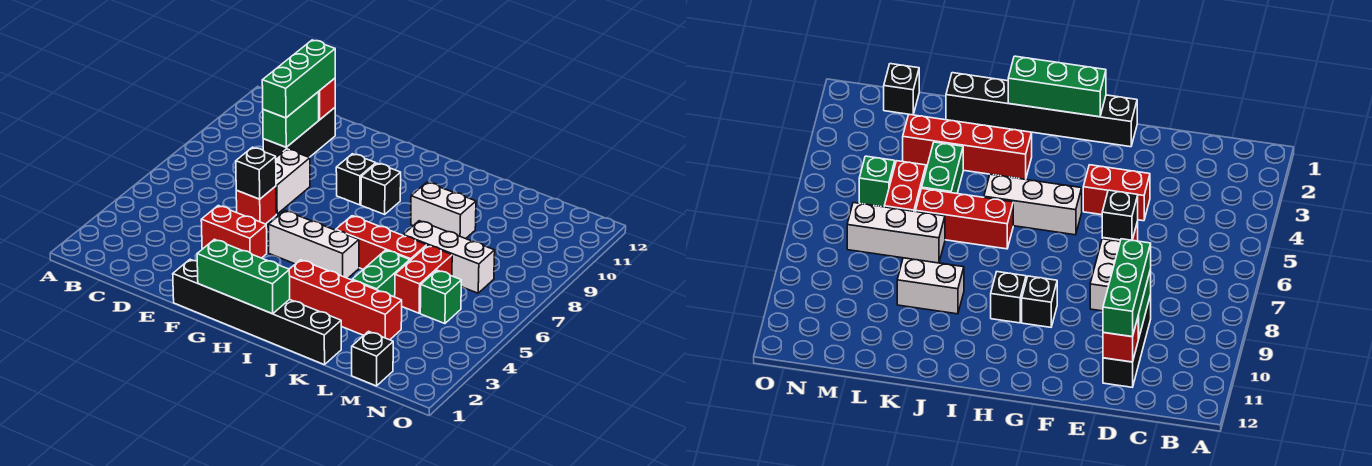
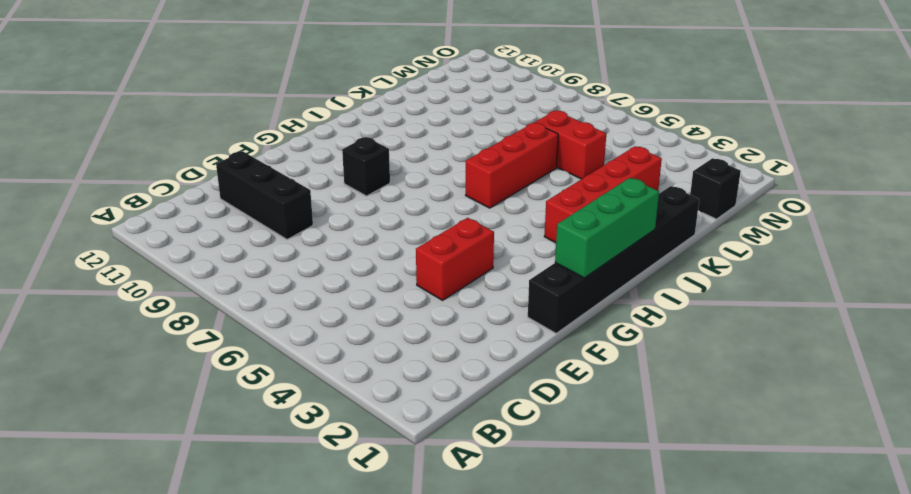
none -> red brick E6 level 1
none -> white brick E7:E8 level 1
none -> white brick G5:I5 level 1

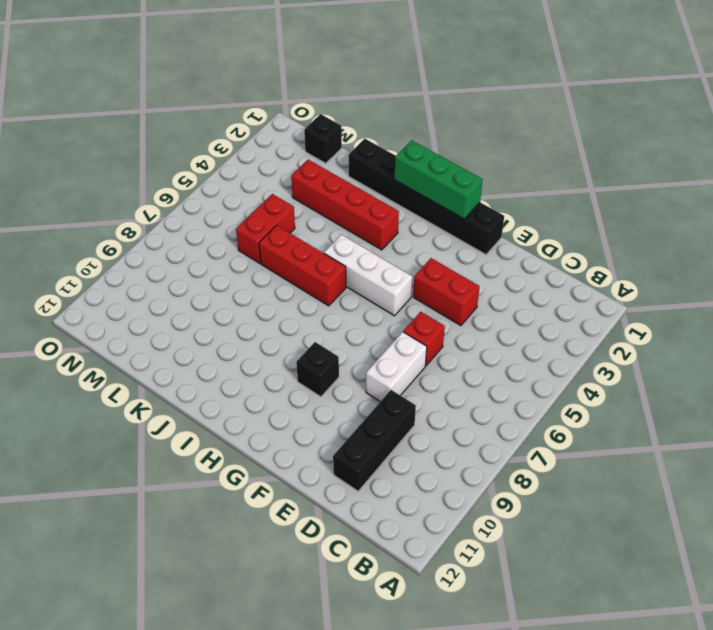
none -> black brick H9 level 1
none -> white brick J9:K9 level 1
none -> green brick K4:K5 level 1

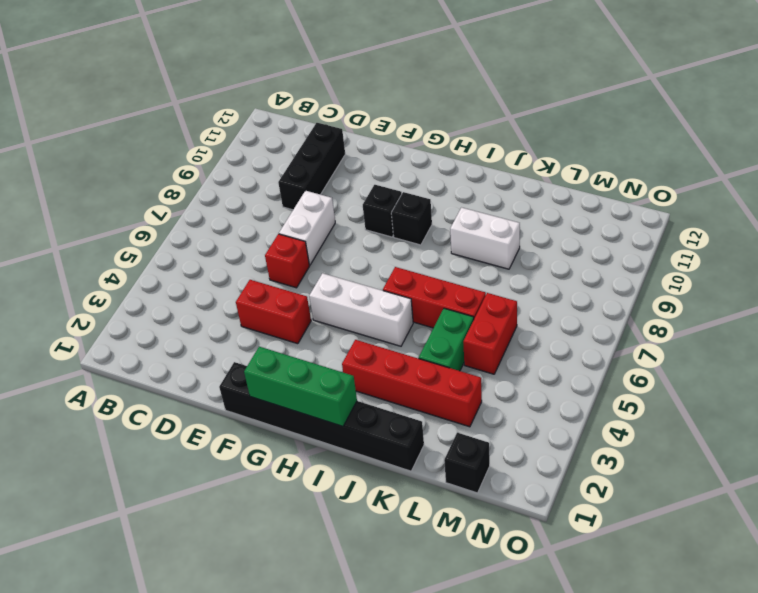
none -> white brick K7:M7 level 1
none -> green brick M5 level 1
none -> green brick D9:D10 level 2

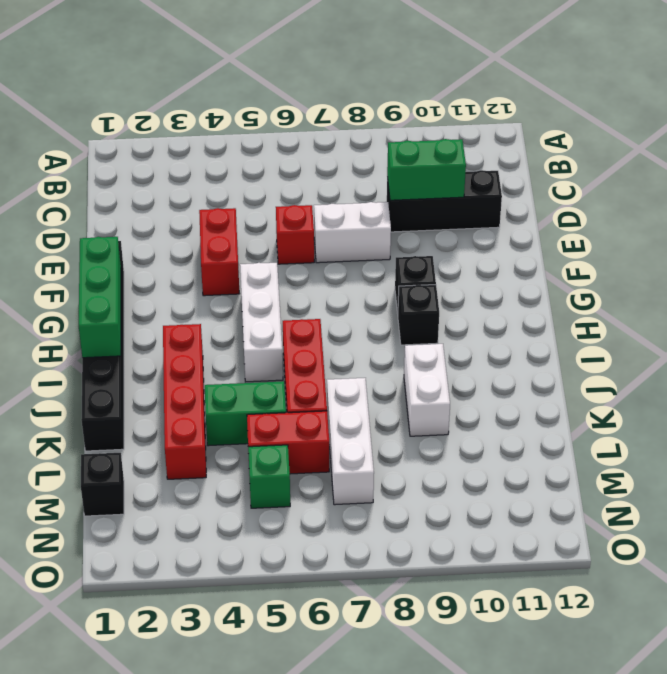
none -> red brick D11 level 2
none -> black brick E6 level 2
none -> green brick D9:D11 level 3

